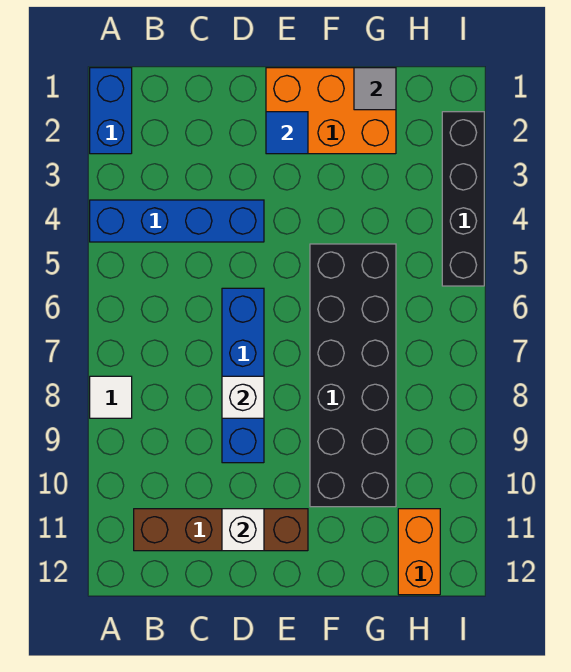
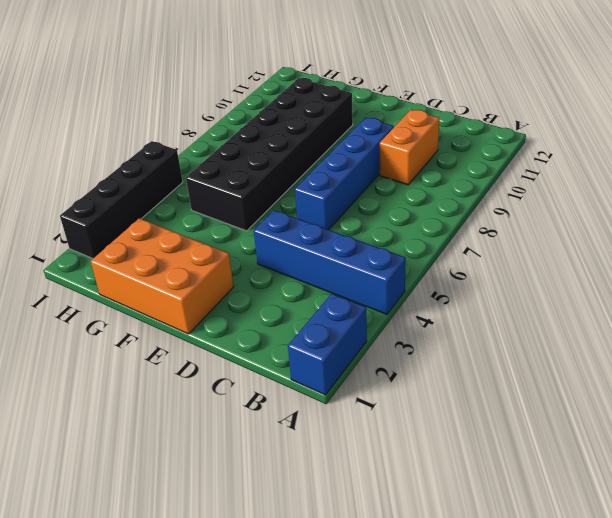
orange brick C9:C10 level 1 -> orange brick H11:H12 level 1
none -> white tile A8 level 1
none -> brown brick B11:E11 level 1
none -> white brick D8 level 2

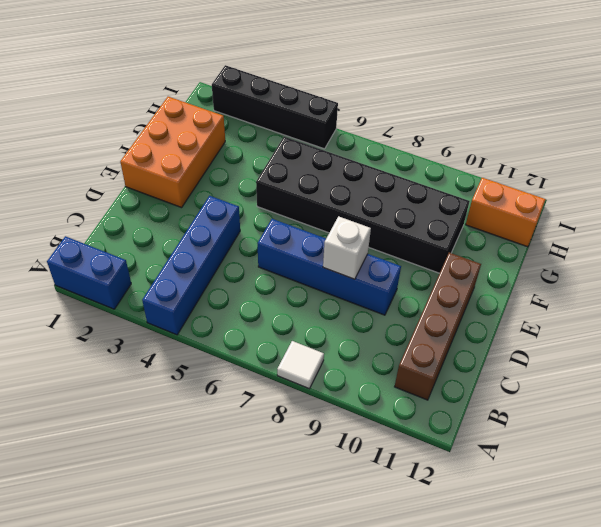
none -> white brick D11 level 2
none -> blue tile E2 level 2
none -> grey tile G1 level 2

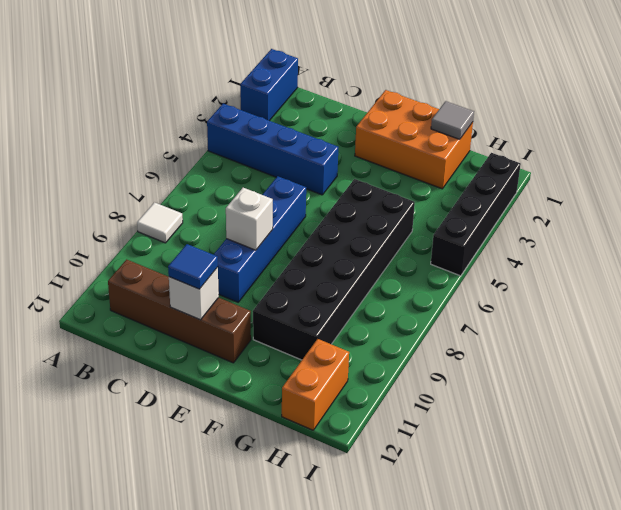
blue tile D11 level 3 -> blue tile E2 level 2

